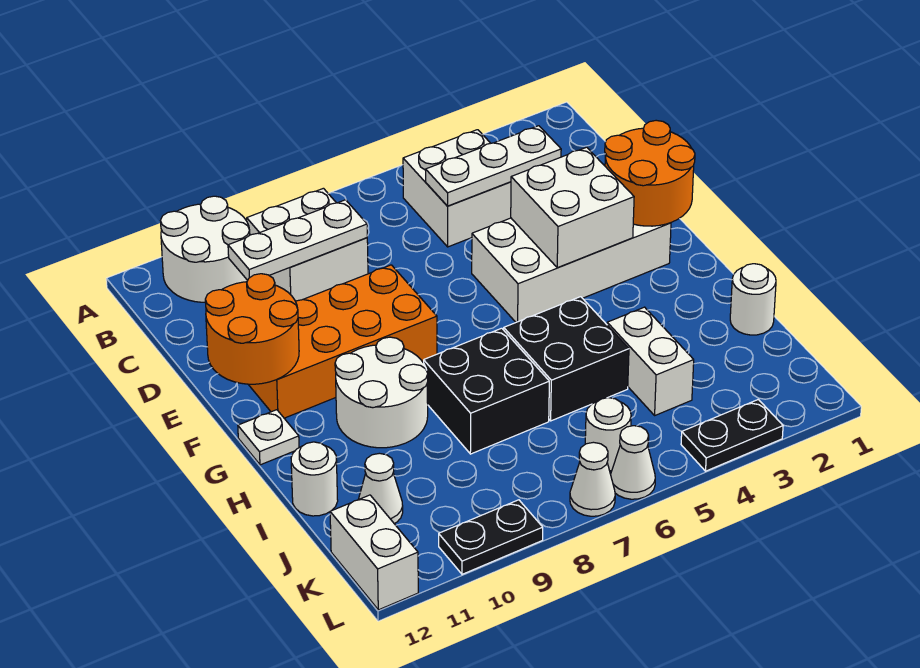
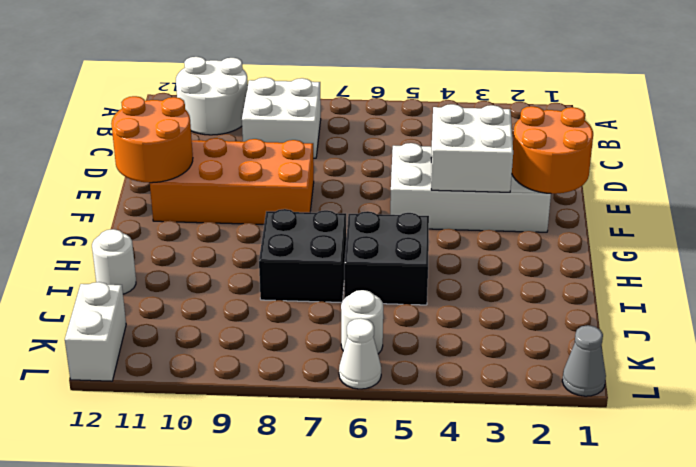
grey cone L1 level 1 -> none
none -> white brick B4:C5 level 1
none -> white round brick G9:H10 level 1
none -> white plate G12 level 1

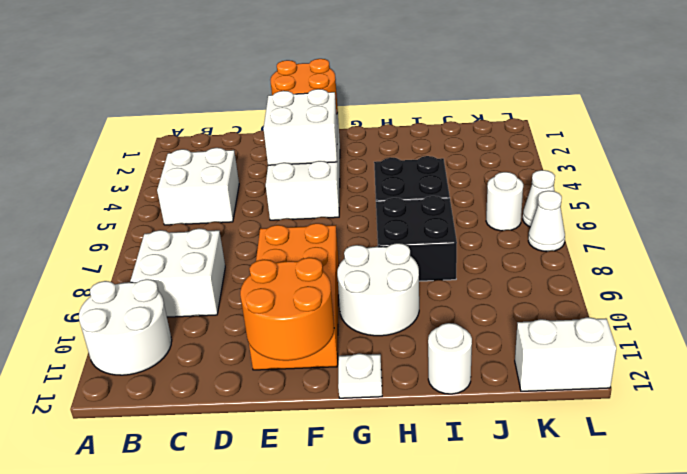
none -> white round brick I1 level 1
none -> white brick I4:J4 level 1
none -> white cone J11 level 1

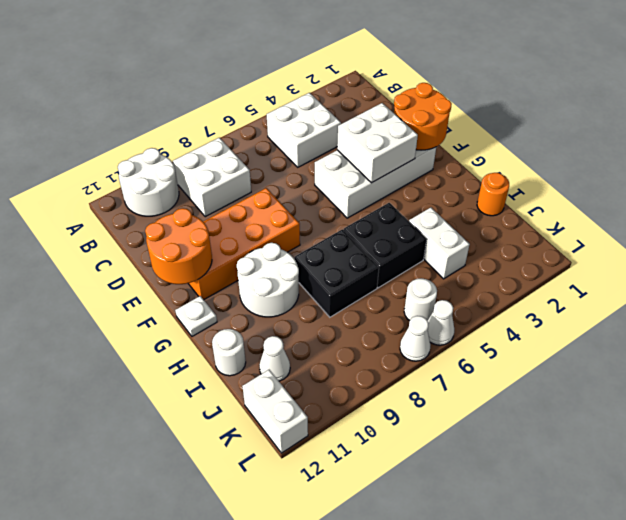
orange round brick I1 level 1 -> white round brick I1 level 1
none -> black plate L3:L4 level 1
none -> black plate L9:L10 level 1
none -> white plate C3:C5 level 2

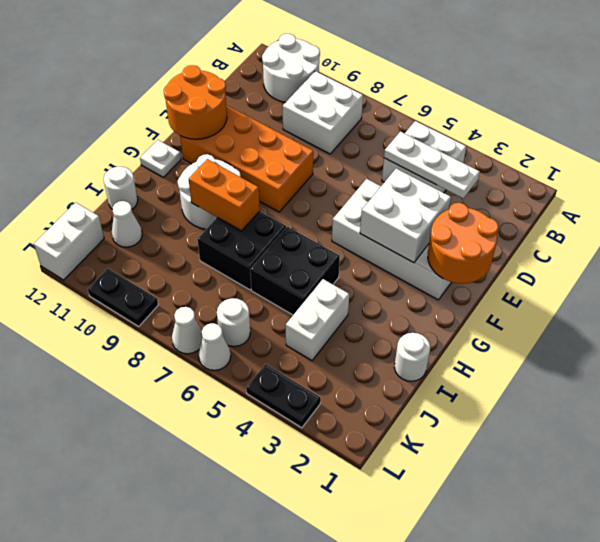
orange brick H8:H9 level 2 -> none
none -> white plate C8:C10 level 2

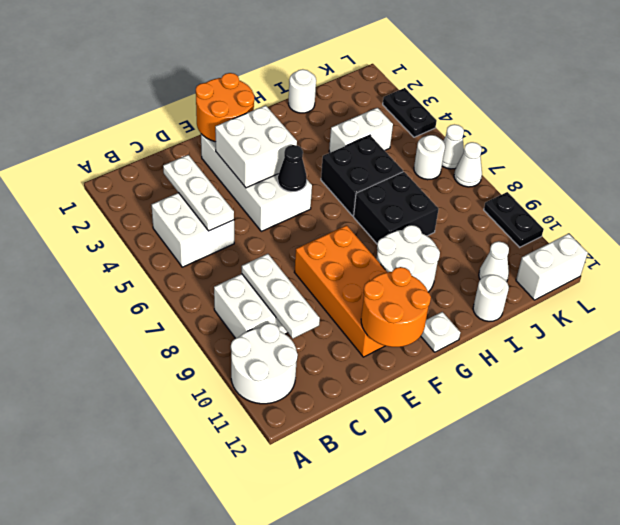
black cone F5 level 2 -> none

